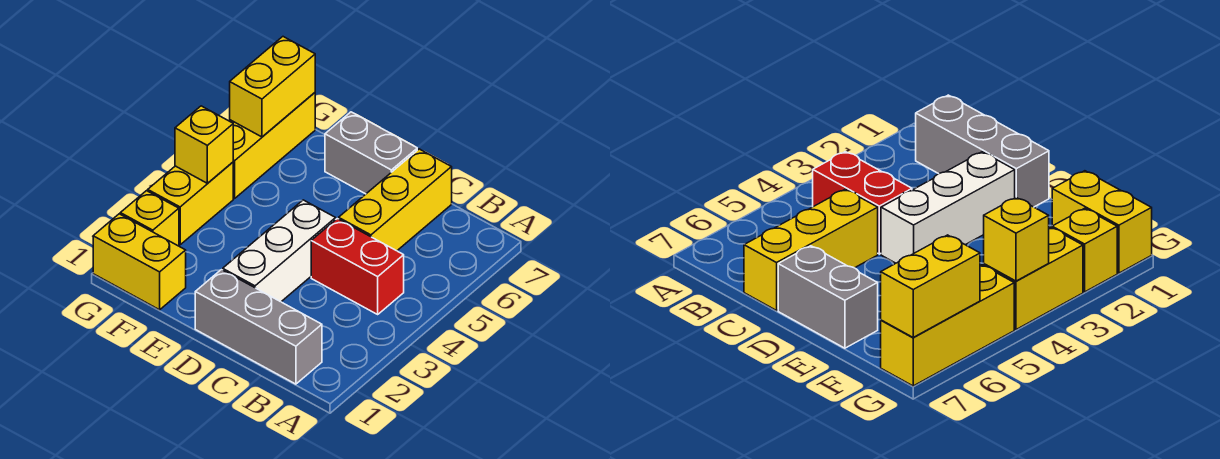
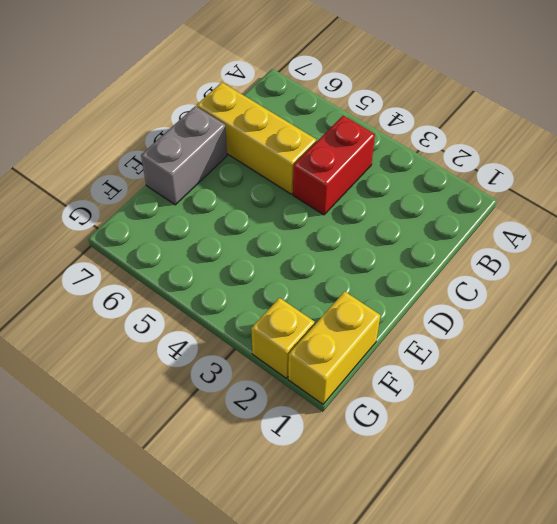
none -> grey brick B1:D1 level 1
none -> white brick D2:D4 level 1

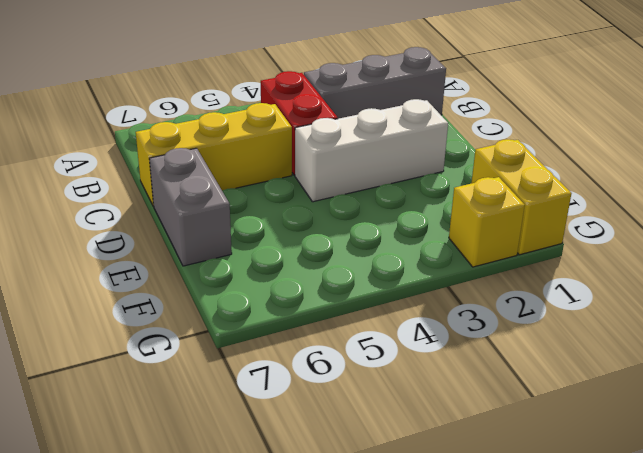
grey brick B1:B3 level 1 -> grey brick B1:D1 level 1
none -> yellow brick G3:G4 level 1
none -> yellow brick G5:G7 level 1

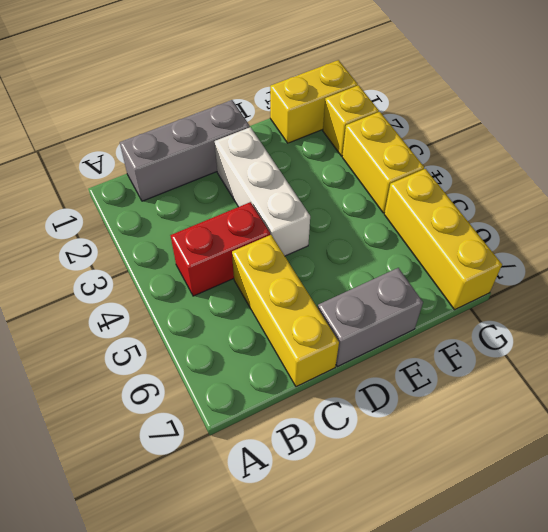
none -> yellow brick G4 level 2
none -> yellow brick G6:G7 level 2

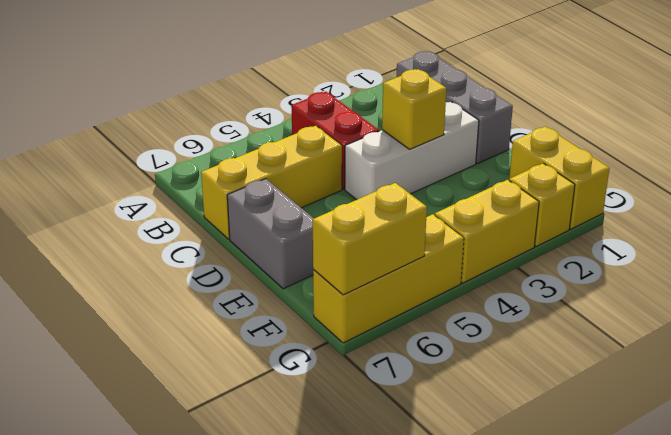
yellow brick D3 level 2 -> yellow brick G4 level 2

